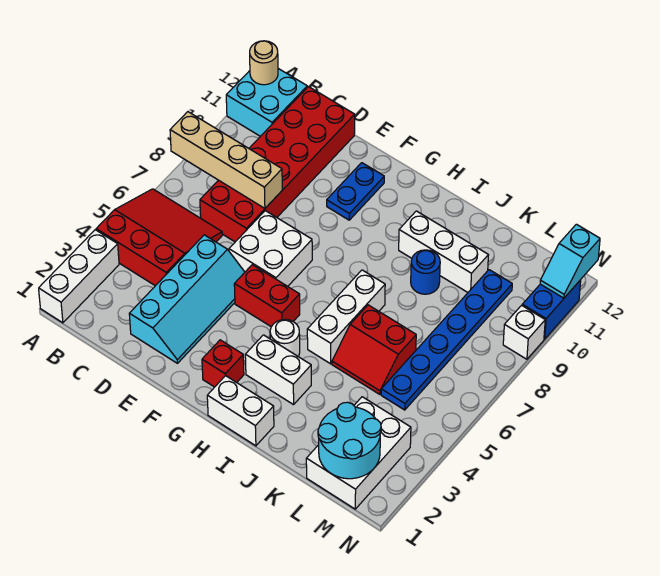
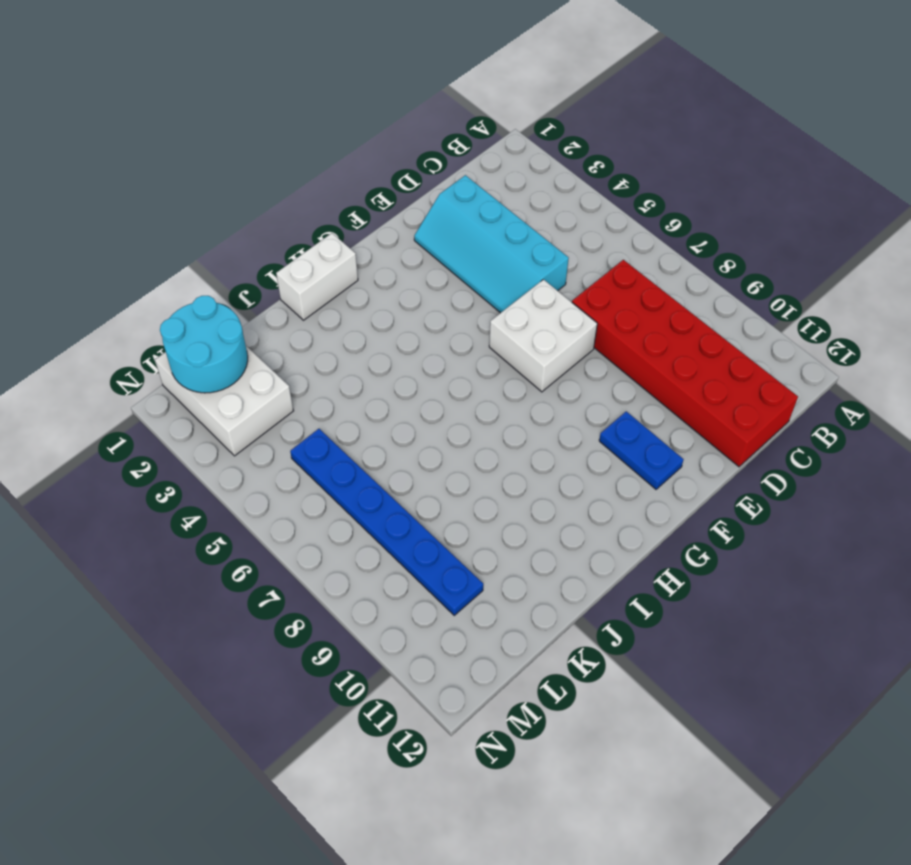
none -> white brick A1:A3 level 1
none -> red slope A4:C6 level 1 top 4
none -> cyan brick A11:B12 level 1

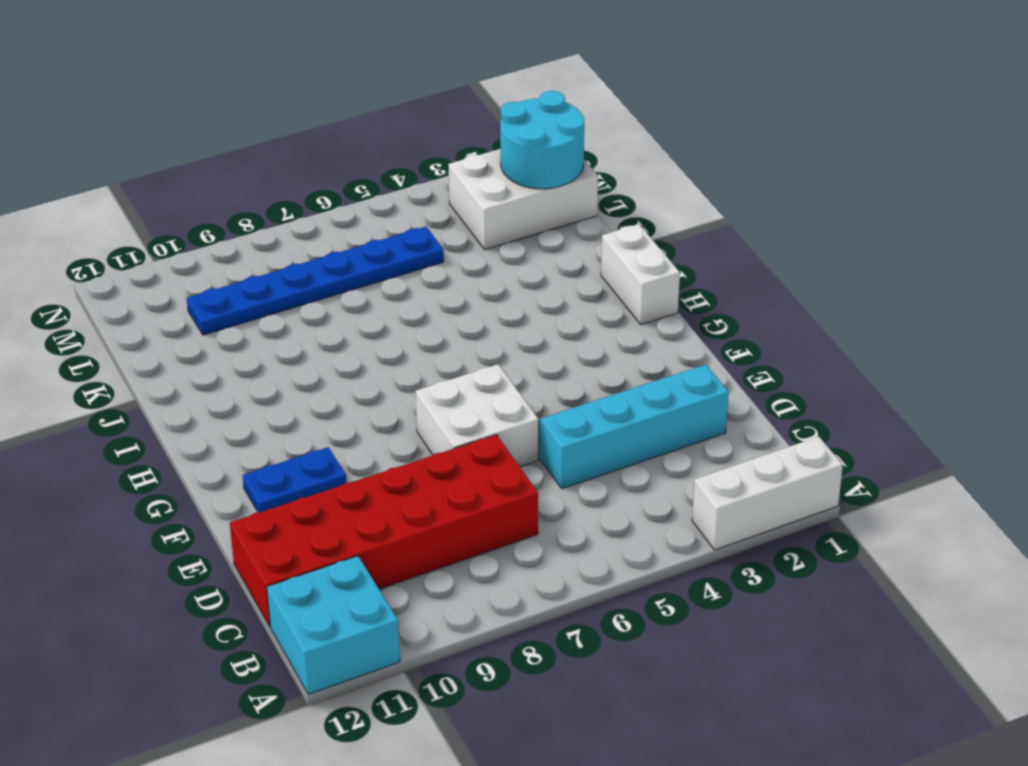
none -> red slope A4:C6 level 1 top 4
none -> red brick F5:G5 level 1
none -> red brick G2 level 1

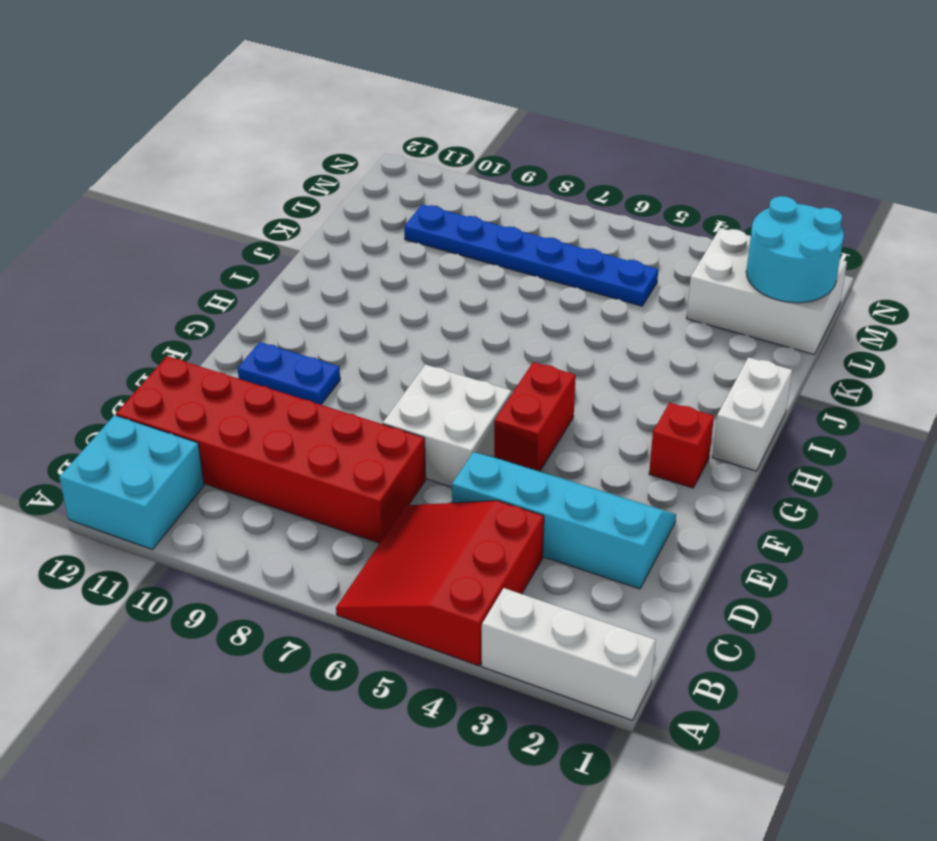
none -> white brick H3:I3 level 1
none -> white round brick H4 level 1
none -> white brick I5:I7 level 1

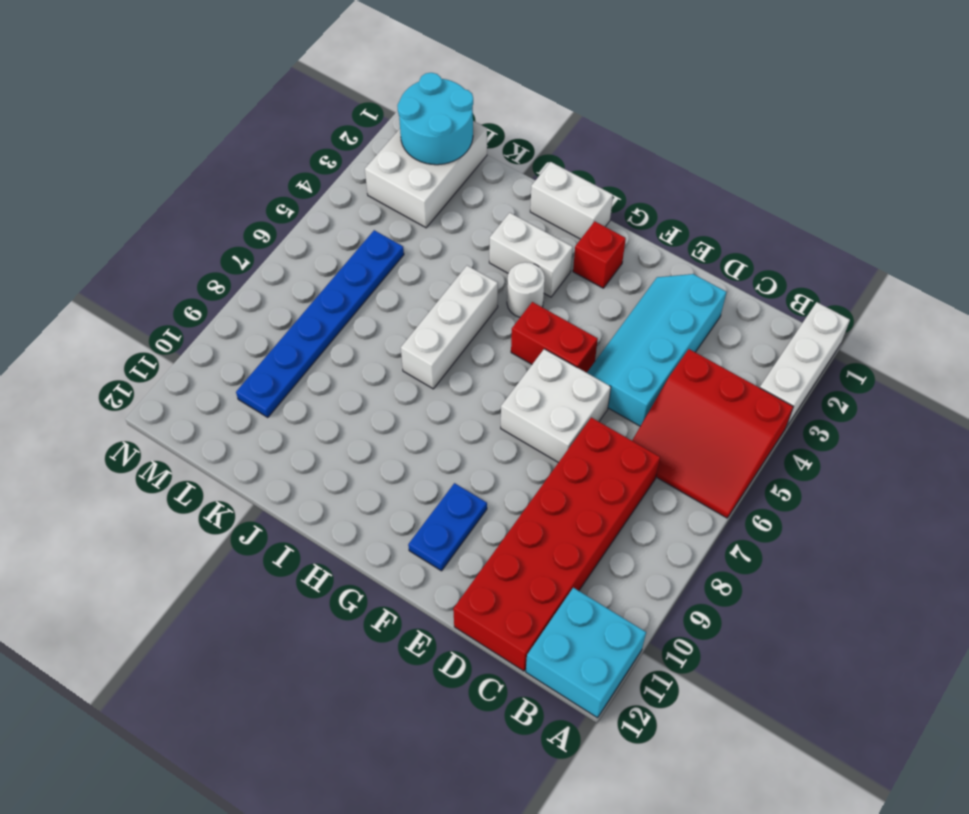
none -> white brick I10:K10 level 1
none -> red slope J5:K6 level 1 top 6
none -> blue round brick J9 level 1

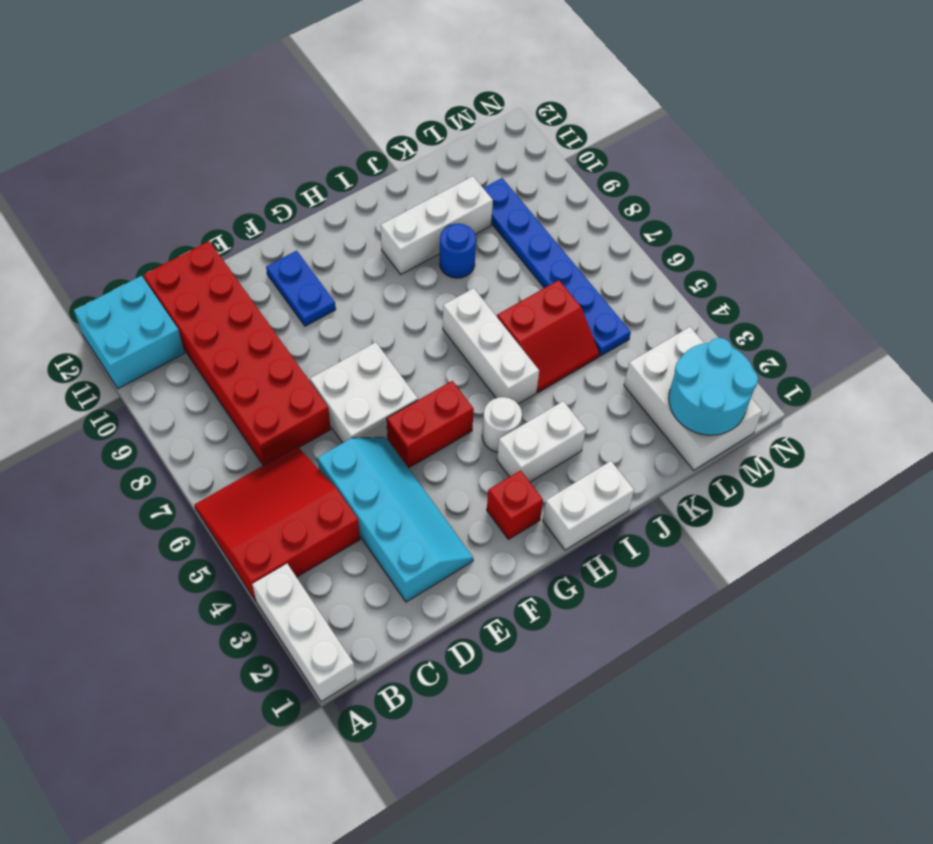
none -> white brick N9 level 1
none -> blue brick N10:N11 level 1
none -> tan brick A8:D8 level 2

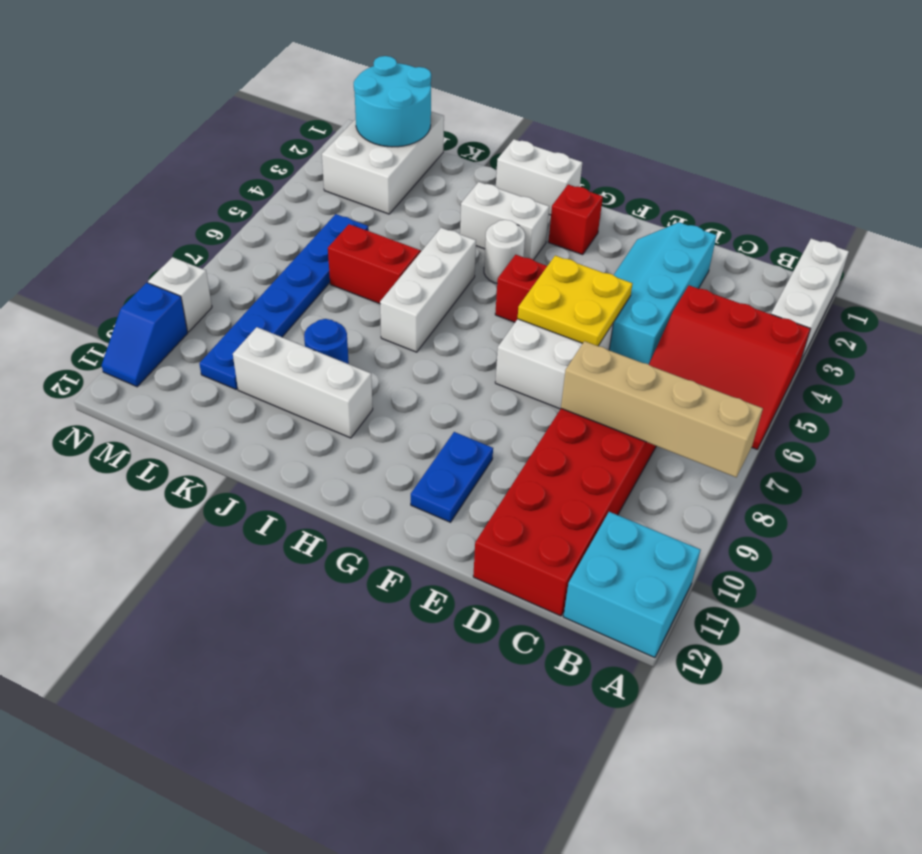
yellow plate E5:F6 level 2 -> none
blue slope N10:N11 level 1 top 10 -> blue brick N10:N11 level 1
none -> tan round brick A12 level 2
none -> cyan slope N11:N12 level 2 top 12

